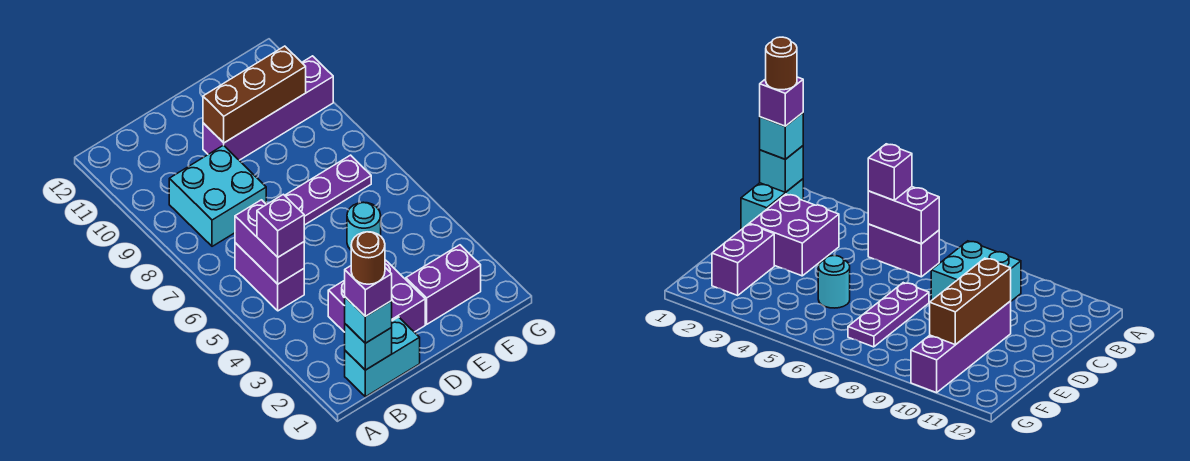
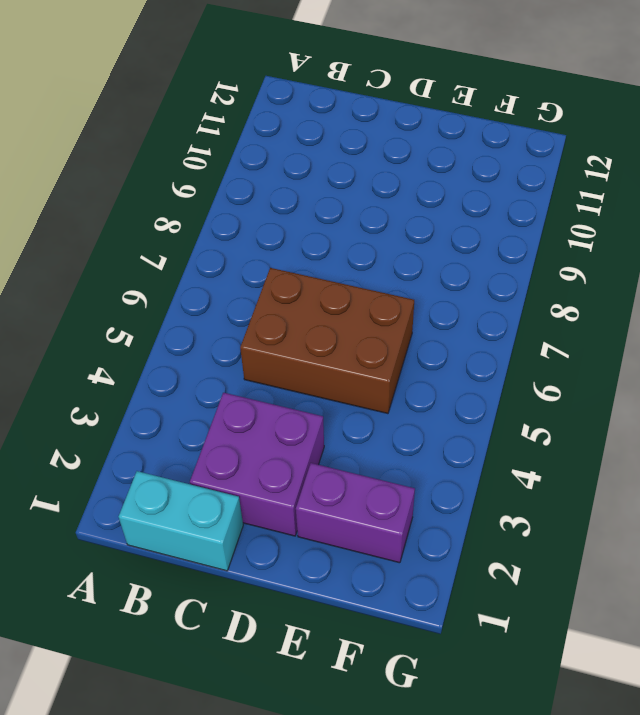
brown brick C5:E6 level 1 -> cyan round brick E5 level 1
none -> purple brick B5:B6 level 1
none -> cyan brick B8:C9 level 1
none -> purple plate D7:F7 level 1

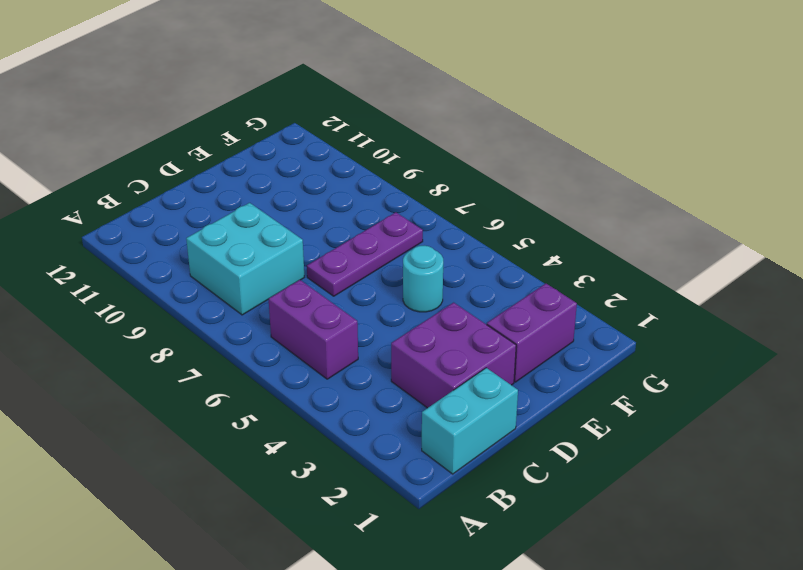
none -> purple brick D10:G10 level 1
none -> cyan brick B1 level 2
none -> purple brick B5:B6 level 2

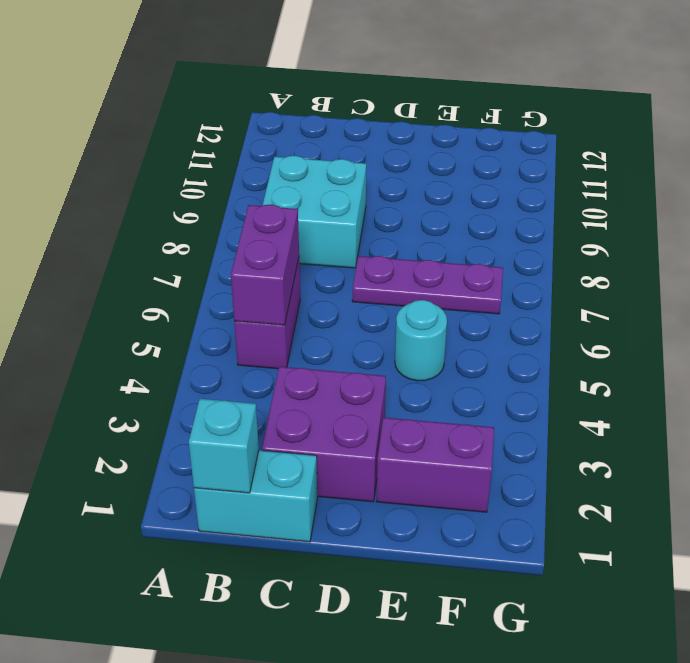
none -> purple brick D10:G10 level 1
none -> brown brick D10:F10 level 2
none -> cyan brick B1 level 3

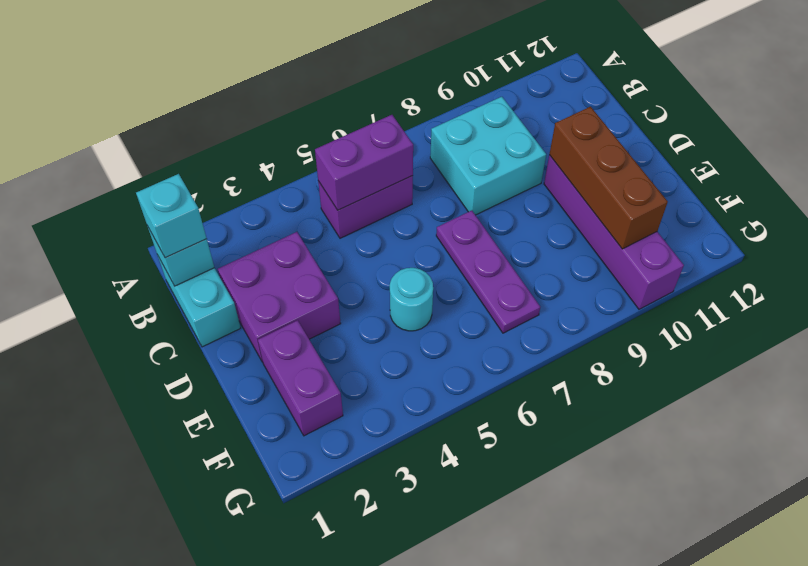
none -> purple brick B5 level 3
none -> purple brick B1 level 4
none -> brown round brick B1 level 5

